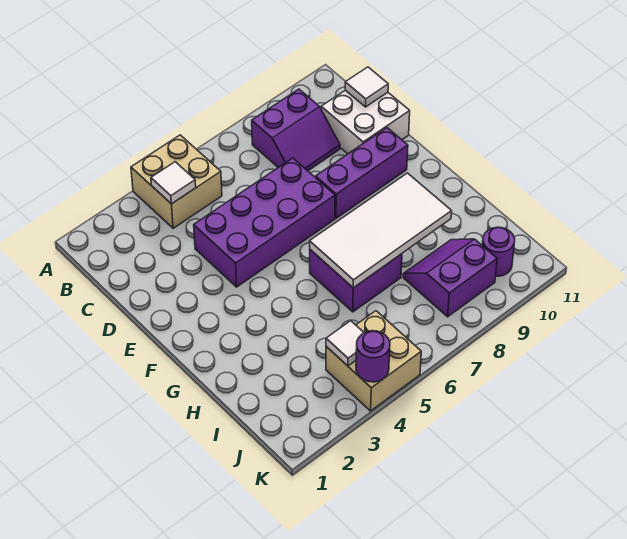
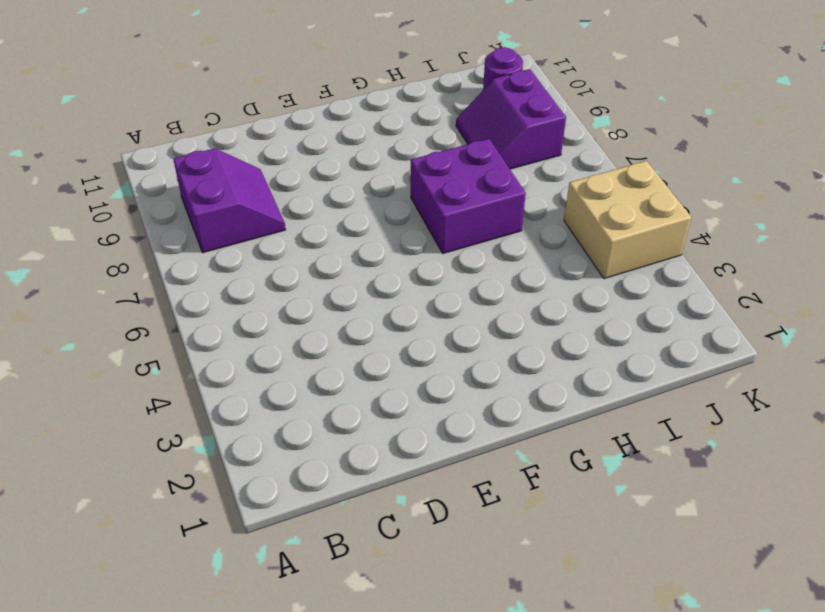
none -> tan brick A4:B5 level 1
none -> white brick C10:D11 level 1
none -> purple brick D4:E7 level 1

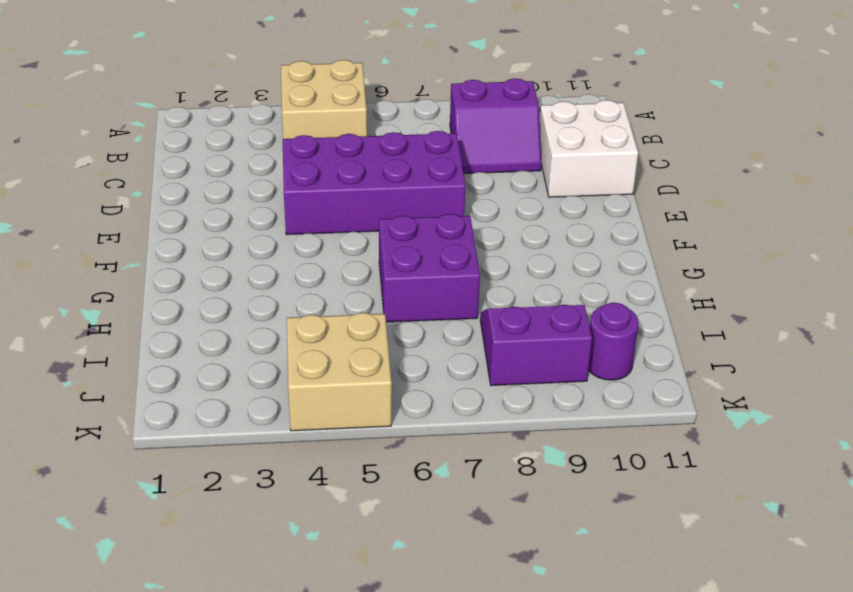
none -> purple brick E8:E10 level 1
none -> white tile B4 level 2
none -> white tile C11 level 2

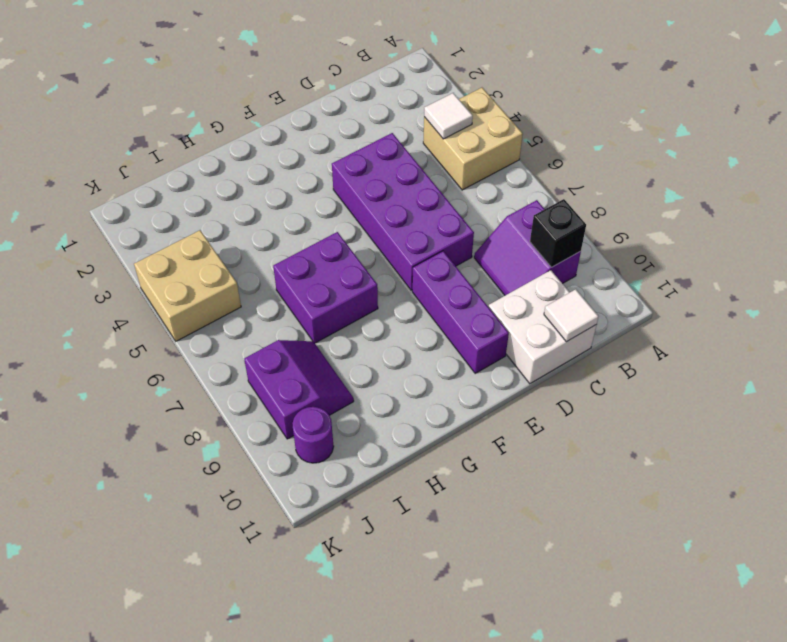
black brick B9 level 2 -> none
none -> white tile G6:H9 level 2
none -> white tile J4 level 2
none -> purple round brick K4 level 2

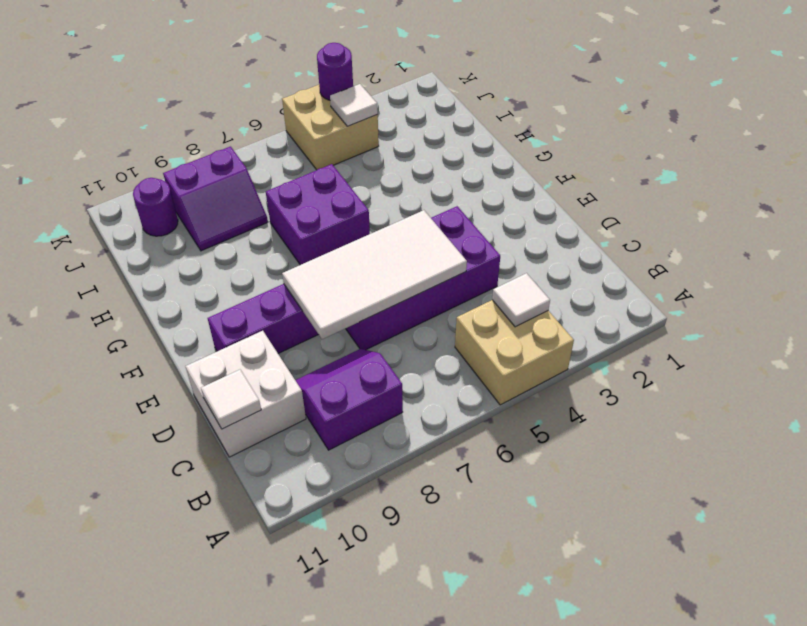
white tile D5:E8 level 2 -> white tile G6:H9 level 2

